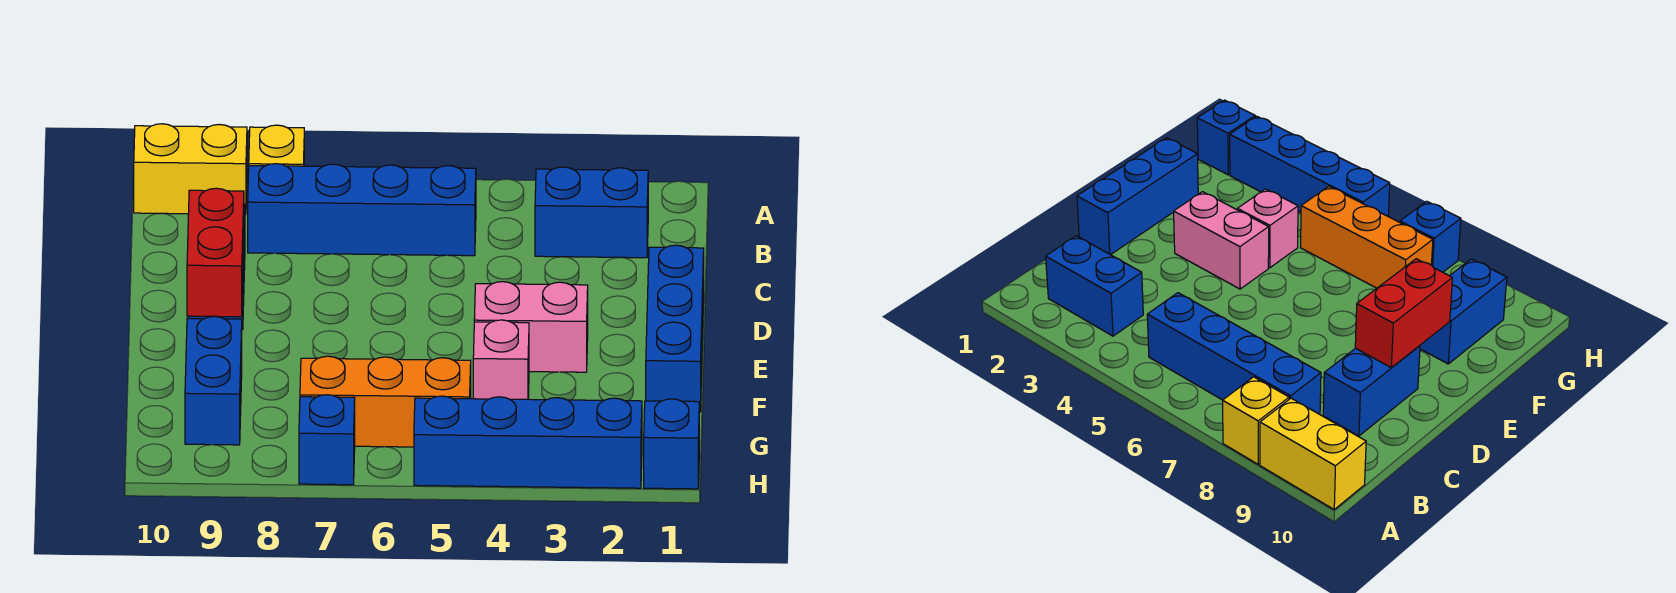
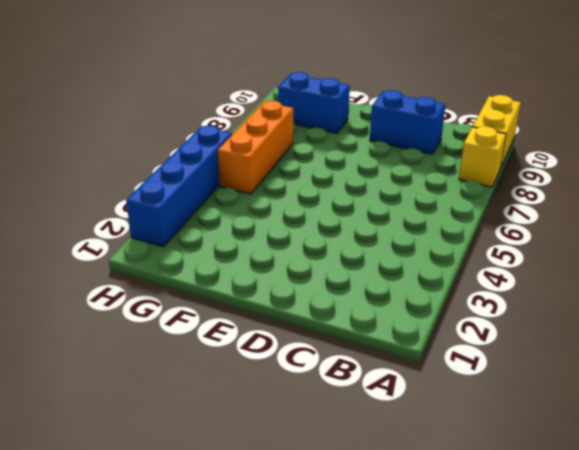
none -> blue brick B2:B3 level 1
none -> blue brick B5:B8 level 1
none -> blue brick D1:F1 level 1

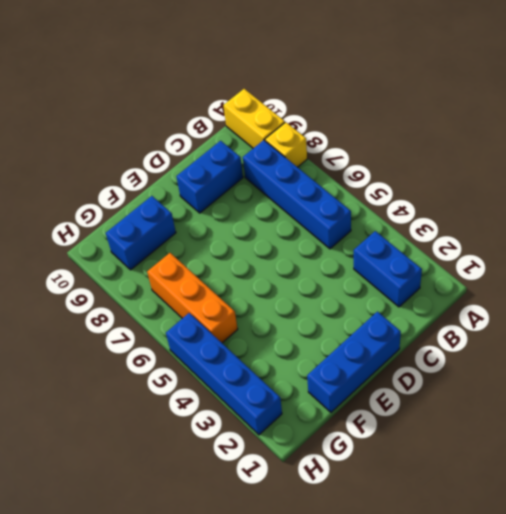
none -> pink brick E3:E4 level 1
none -> pink brick F4 level 1
none -> blue brick H1 level 1

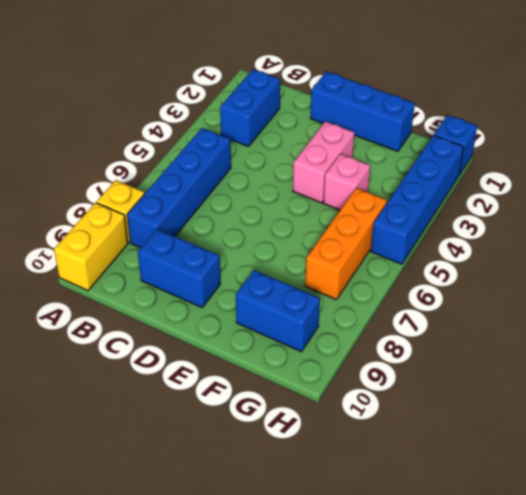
none -> blue brick H7 level 1
none -> red brick D9:E9 level 2

